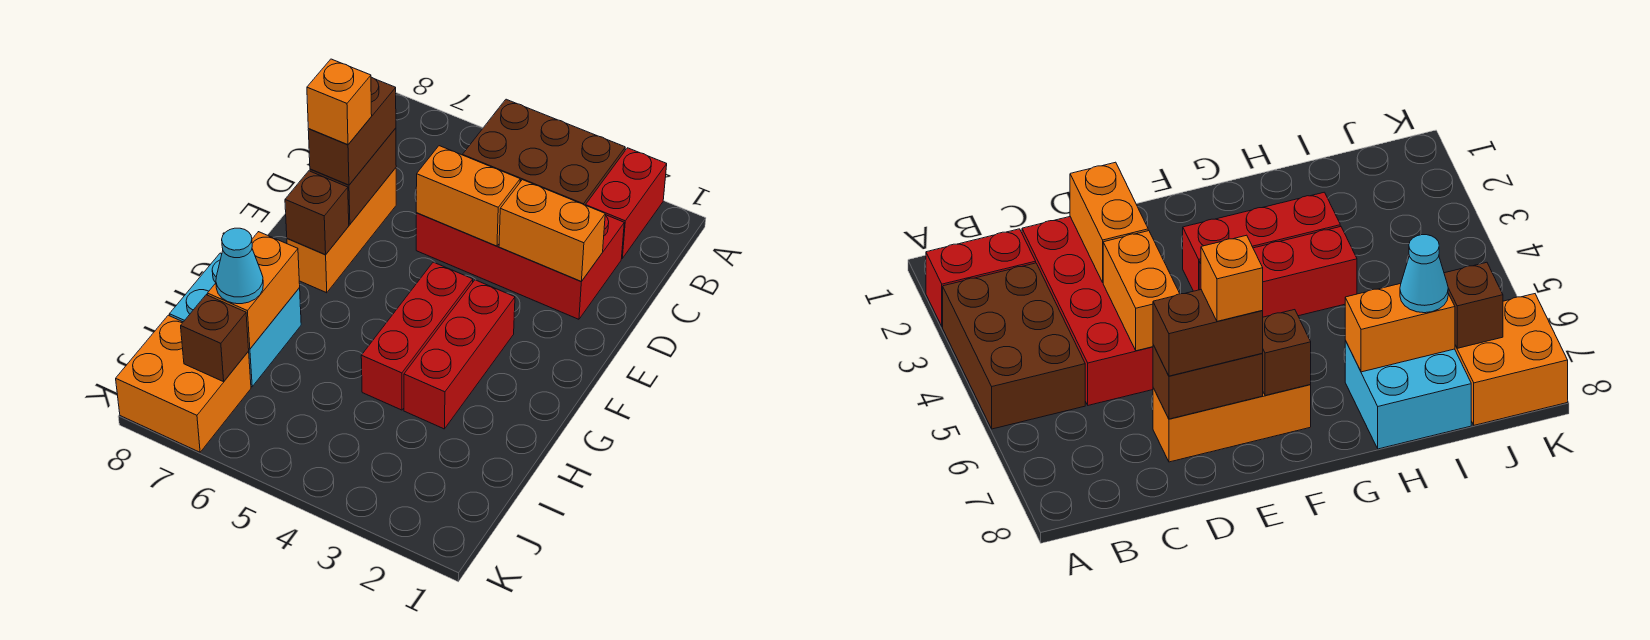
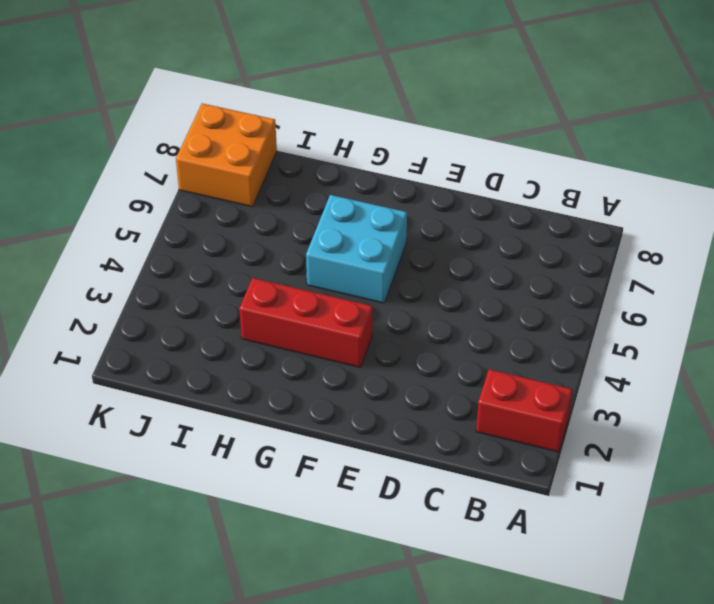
cyan brick F5:G6 level 1 -> cyan brick H7:I8 level 1
none -> brown brick A3:B5 level 1
none -> red brick C2:D5 level 1
none -> orange brick D7:F7 level 1

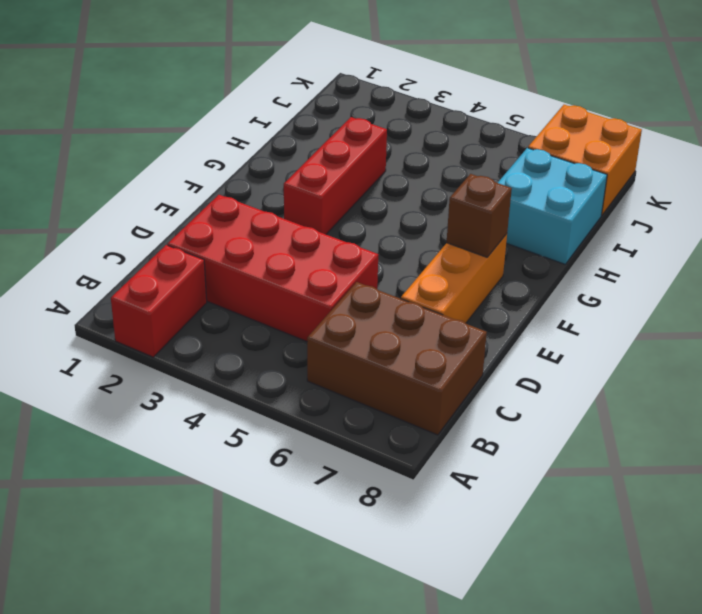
brown brick B6:C8 level 1 -> brown brick A3:B5 level 1
none -> red brick F4:H4 level 1
none -> orange brick D2:D3 level 2
none -> orange brick D4:D5 level 2

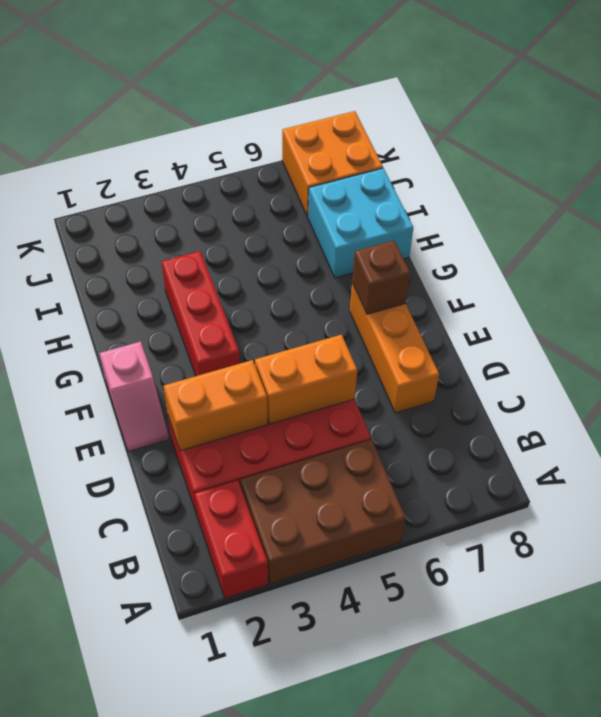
pink slope E1:F1 level 1 top F -> none
none -> red brick F4:H4 level 1
none -> brown brick D7:E7 level 2
none -> orange brick H7:I7 level 2

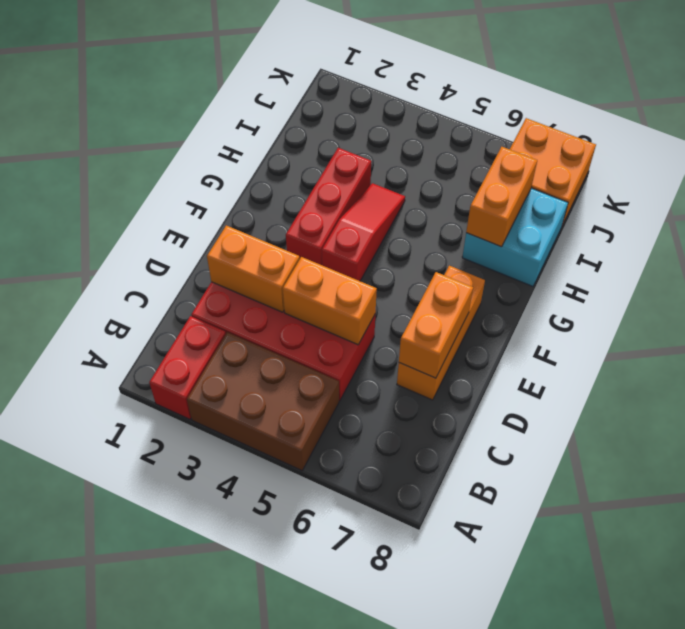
orange brick D7:E7 level 2 -> brown brick D7:E7 level 2
red slope F4:H4 level 1 top F -> red brick F4:H4 level 1
none -> brown brick F7 level 2
none -> brown brick J7 level 2
none -> brown brick D7:E7 level 3

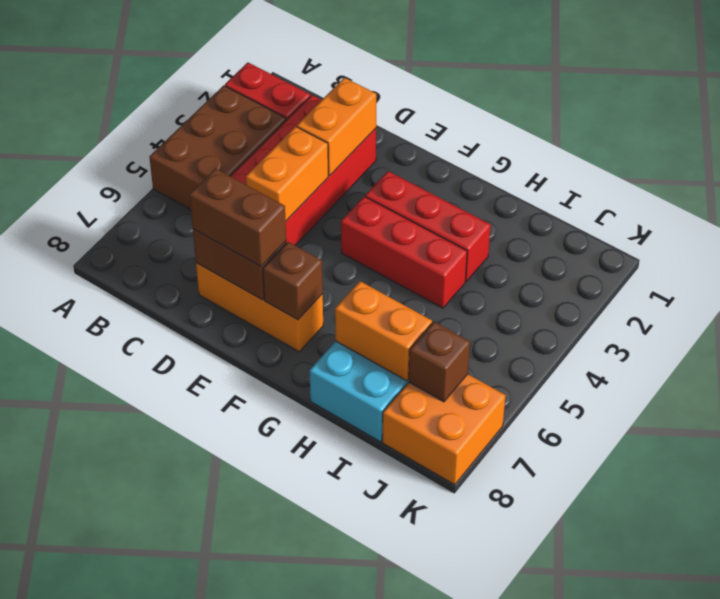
none -> cyan cone I7 level 3
none -> orange brick E7 level 4

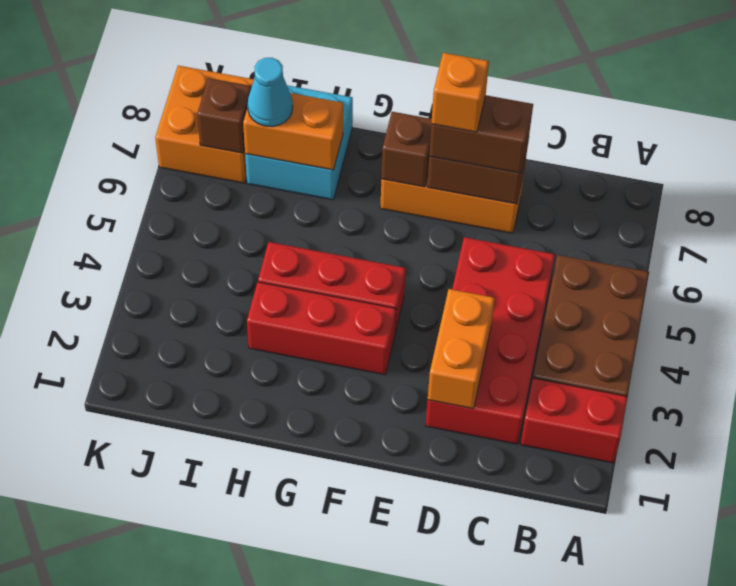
none -> orange brick D4:D5 level 2

